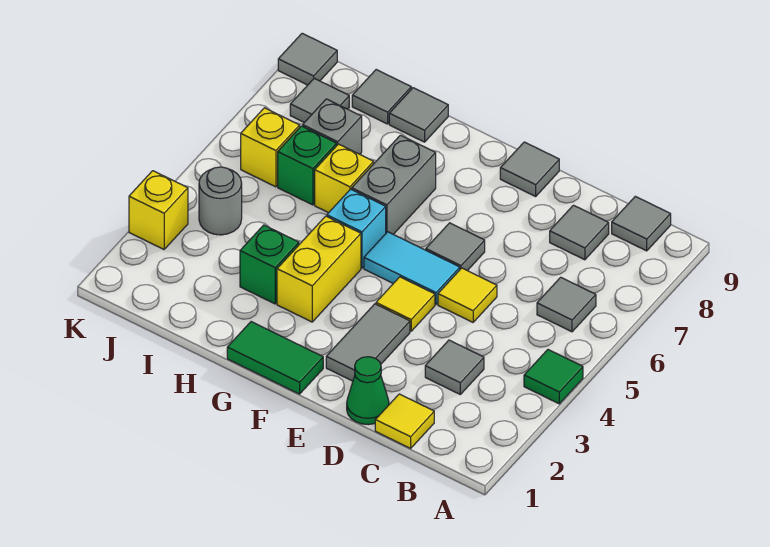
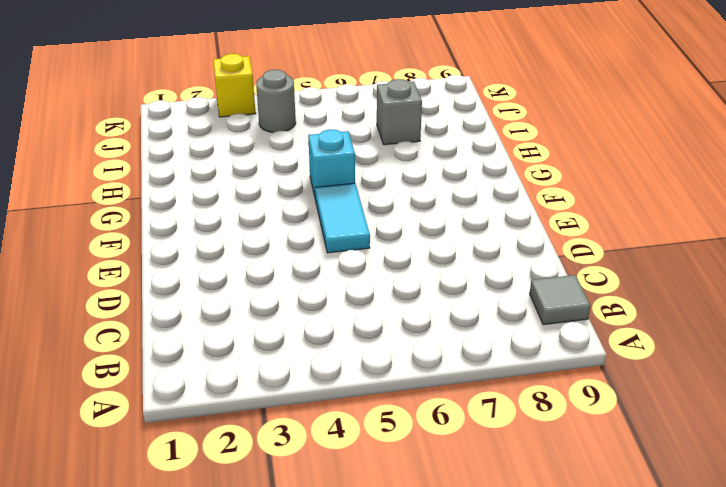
none -> green tile A4 level 1
none -> grey tile B6 level 1
none -> yellow tile C1 level 1

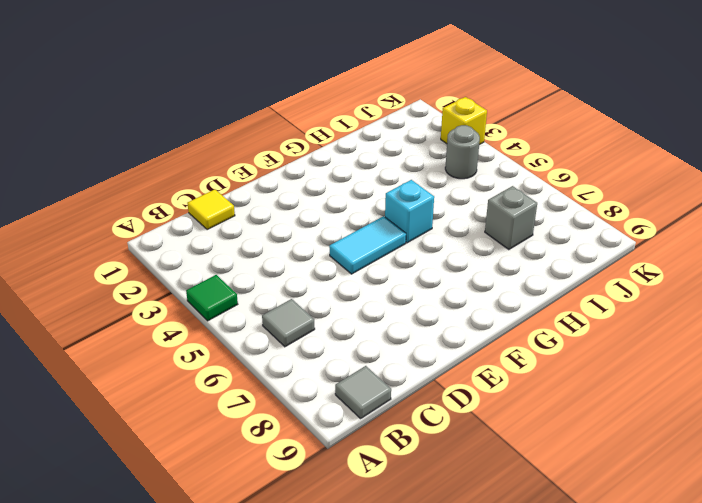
none -> grey tile C3 level 1
none -> grey tile C8 level 1
none -> green cone D1 level 1

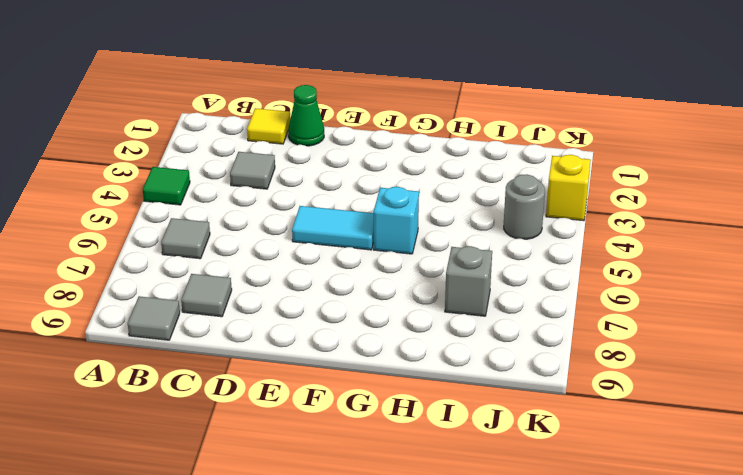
none -> yellow tile D5 level 1
none -> grey tile E2:E3 level 1
none -> yellow tile E4 level 1

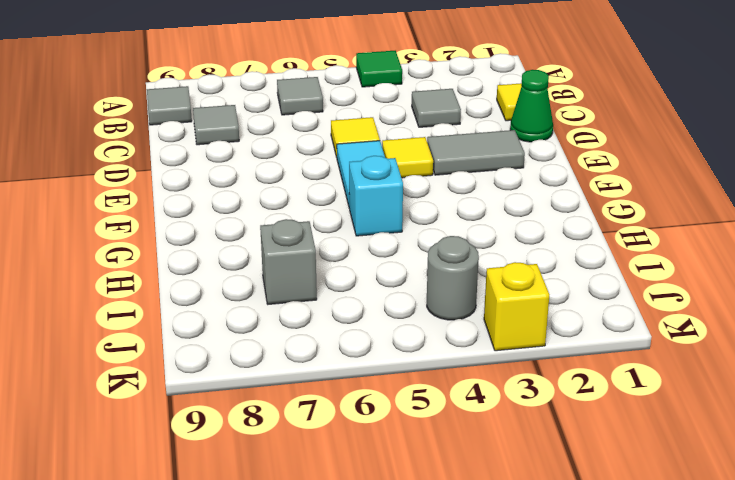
none -> grey tile E6 level 1
none -> grey tile E9 level 1
none -> green tile F1:G1 level 1

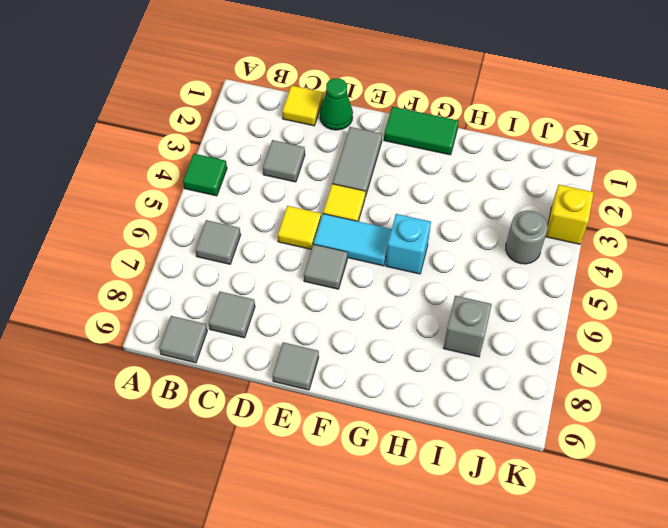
none -> yellow brick G3:G4 level 1
none -> grey brick G6:G7 level 1
none -> green brick H3 level 1

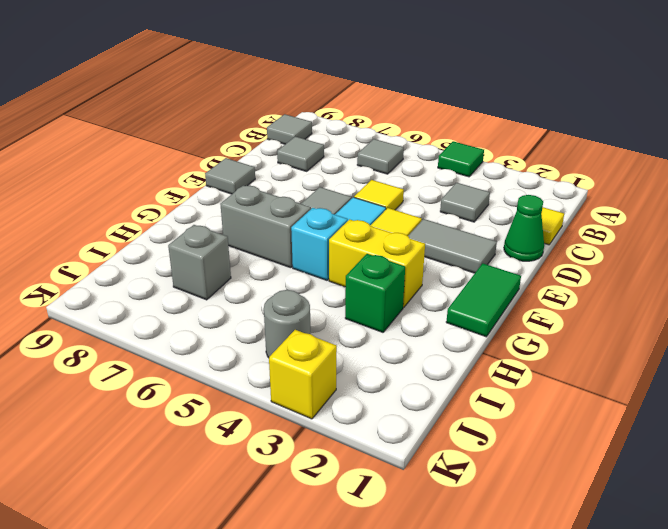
none -> yellow brick H6 level 1
none -> grey tile H9 level 1
none -> green brick I6 level 1

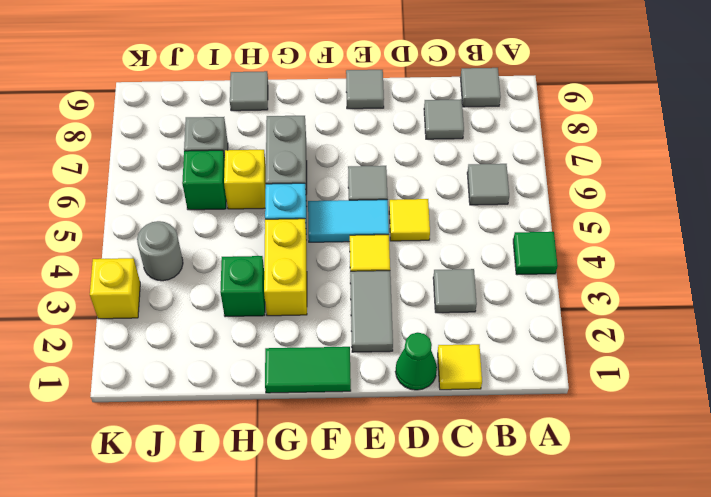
none -> grey tile I9 level 1
none -> yellow brick J6 level 1
none -> grey tile J8 level 1

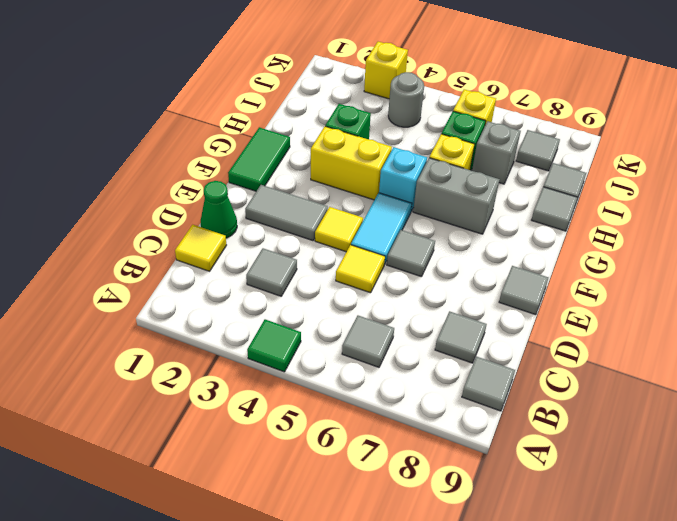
none -> grey tile K9 level 1

